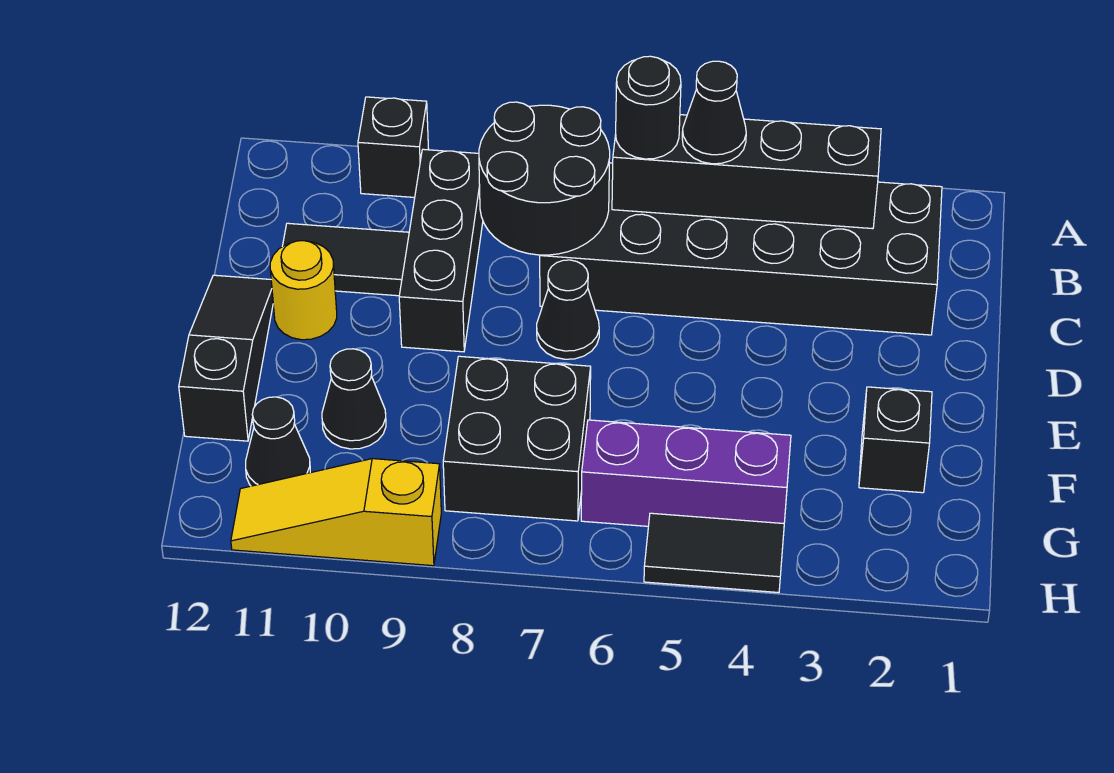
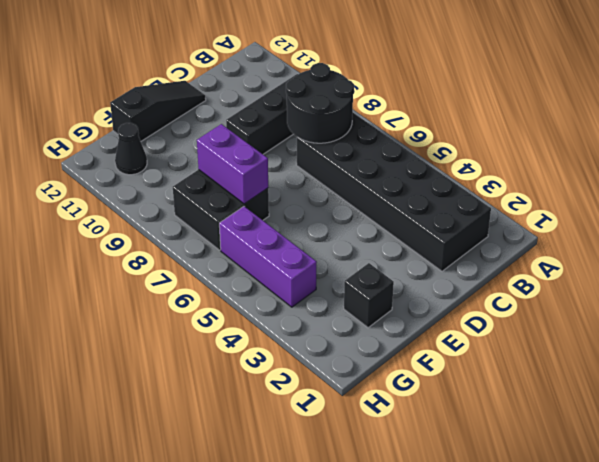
purple brick F7:F8 level 2 -> none
none -> black brick A10 level 1
none -> black tile C10:C11 level 1
none -> black cone D7 level 1

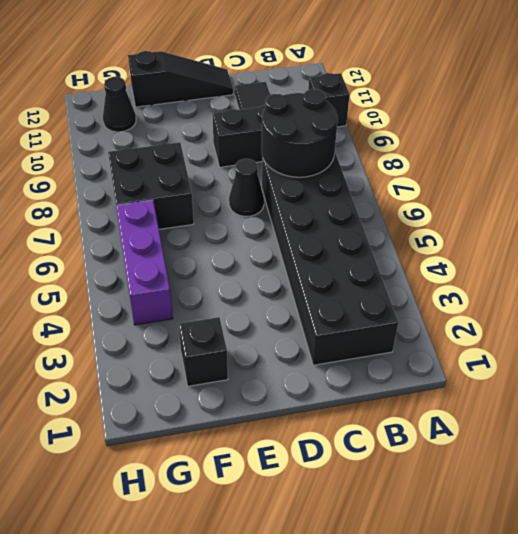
none -> yellow round brick D11 level 1
none -> black cone F10 level 1
none -> black tile H4:H5 level 1

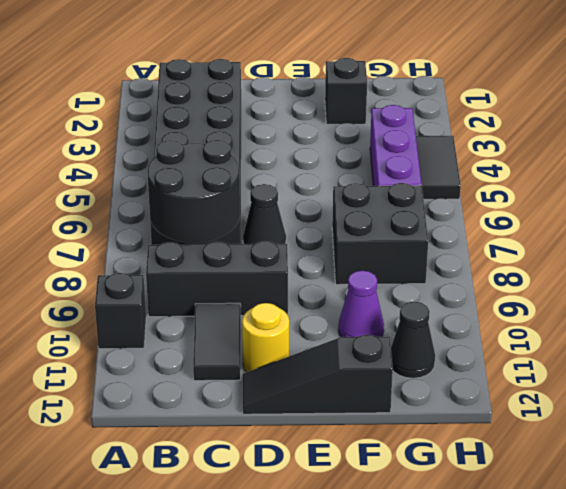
purple cone F10 level 1 -> black cone F10 level 1
none -> yellow slope H9:H11 level 1 top 9
none -> black brick B3:B6 level 2
none -> black cone B5 level 3

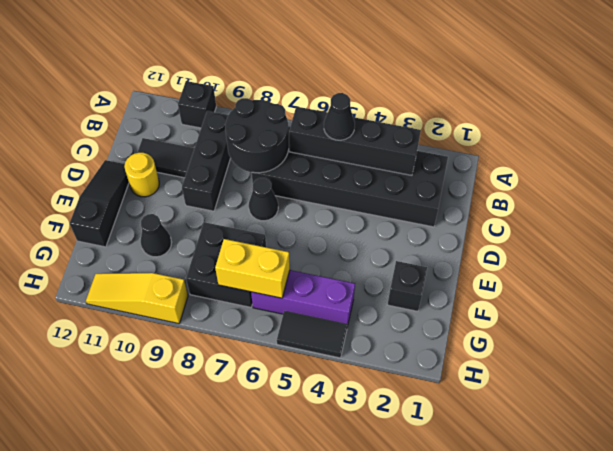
yellow brick G6:G7 level 2 -> none
none -> black cone G11 level 1
none -> black round brick B6 level 3

